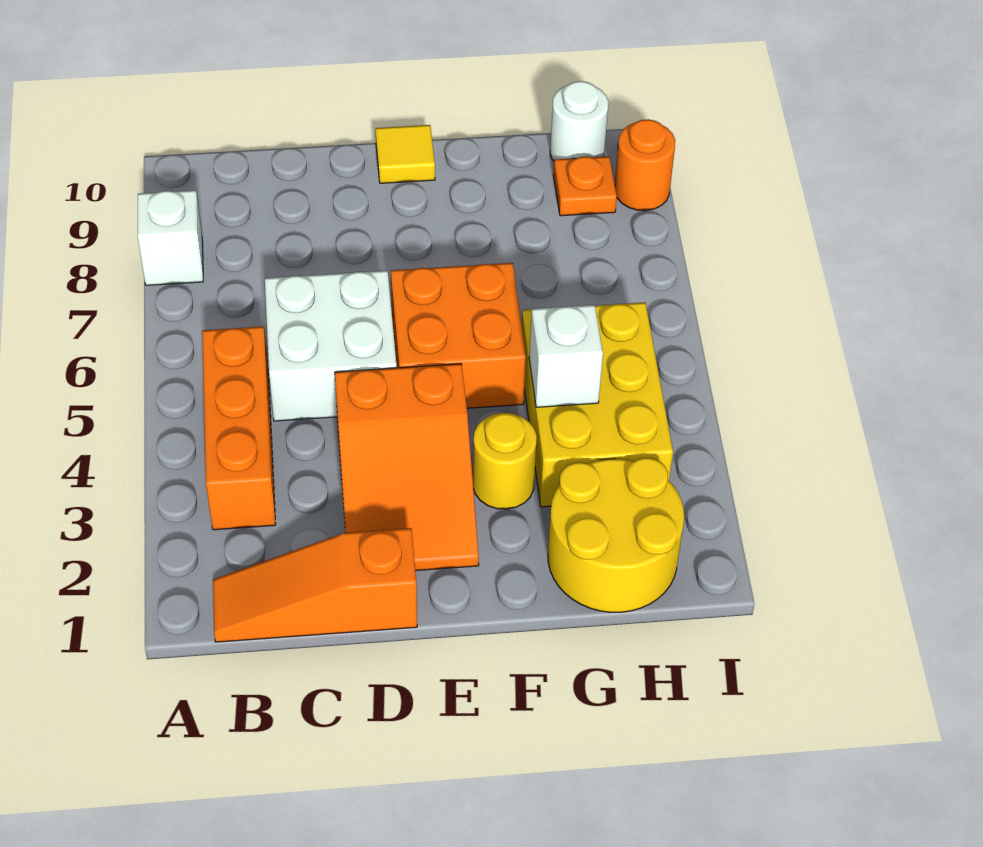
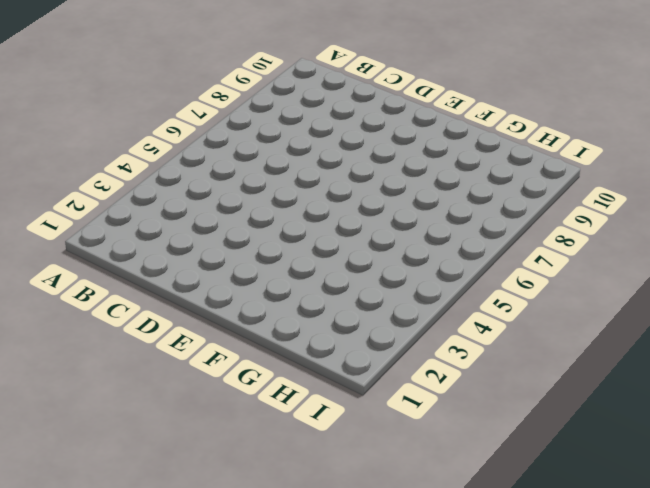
none -> white brick A8 level 1
none -> orange slope B1:D1 level 1 top D
none -> orange brick B3:B5 level 1

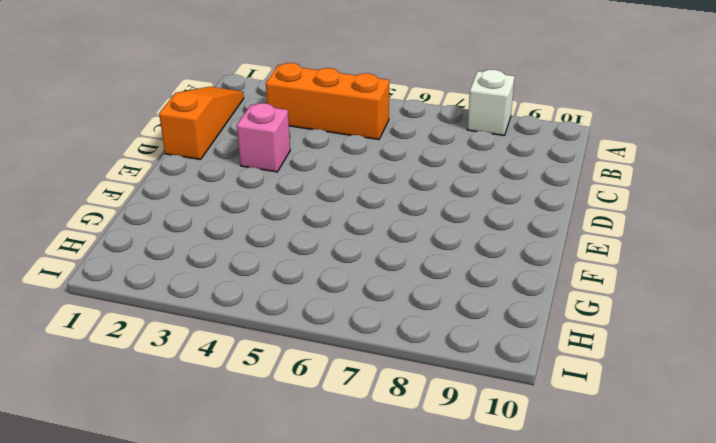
pink brick D3 level 1 -> orange slope D2:E4 level 1 top 4
none -> white brick C5:D6 level 1
none -> orange brick E5:F6 level 1
none -> yellow tile E10 level 1

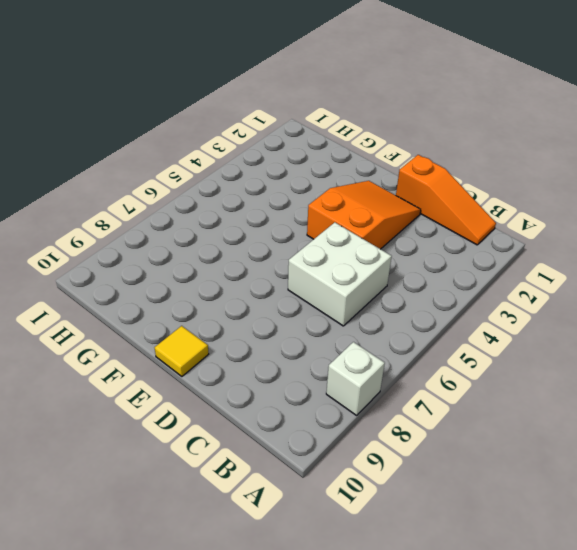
none -> orange brick B3:B5 level 1
none -> orange brick E5:F6 level 1
none -> yellow round brick F3 level 1

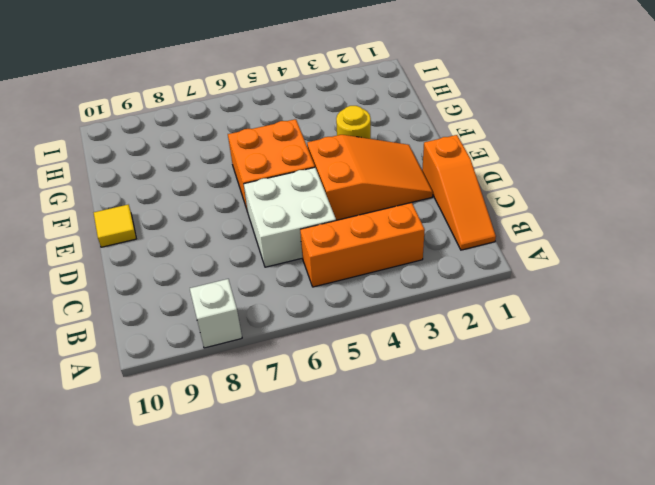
none -> yellow round brick G1:H2 level 1
none -> yellow brick G3:H5 level 1
none -> orange plate H9 level 1

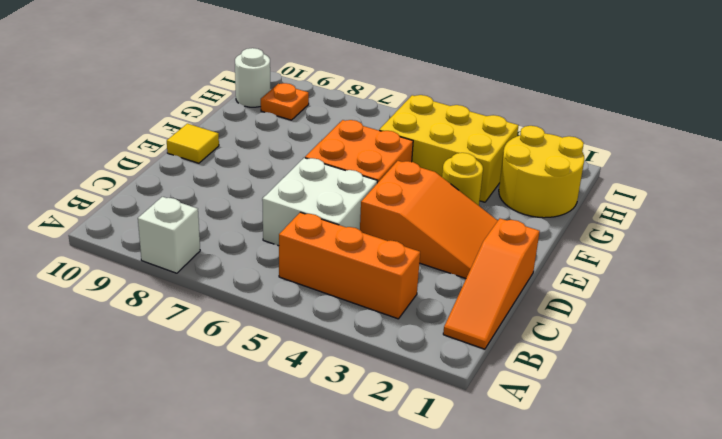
none -> orange round brick I9 level 1
none -> white brick G4 level 2

